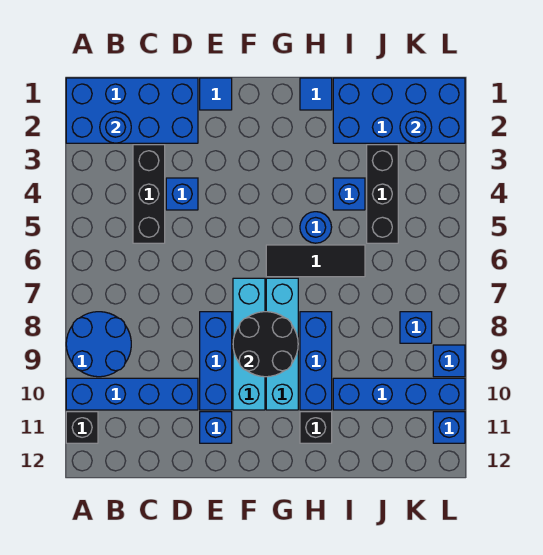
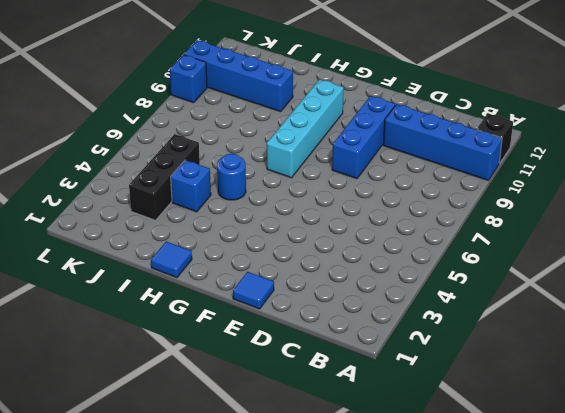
none -> blue brick A1:D2 level 1
none -> blue round brick A8:B9 level 1
none -> black brick C3:C5 level 1

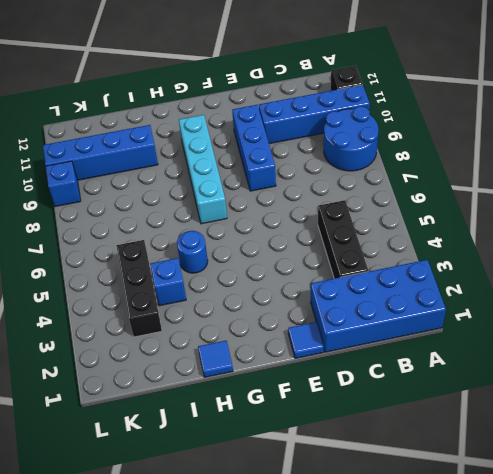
none -> blue brick D4 level 1
none -> blue brick E11 level 1
none -> cyan brick F7:F10 level 1

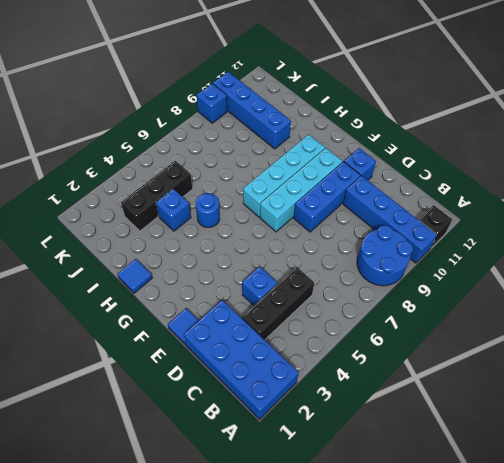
none -> black tile G6:I6 level 1
none -> blue brick H8:H10 level 1
none -> black brick H11 level 1

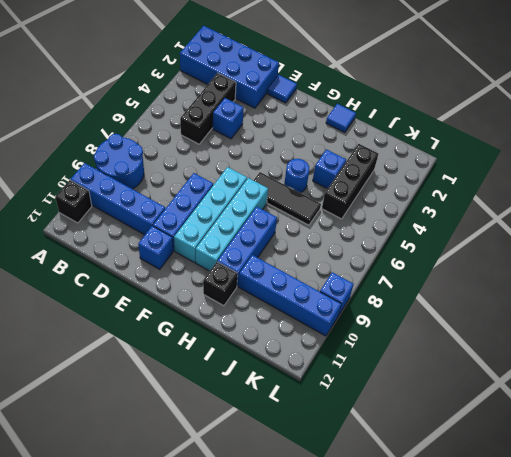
none -> blue brick I1:L2 level 1
none -> blue brick K8 level 1
none -> blue brick L11 level 1

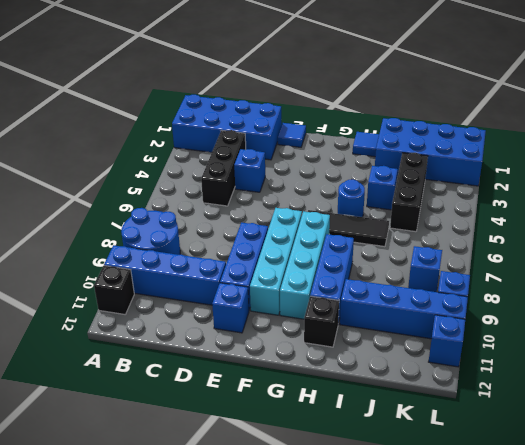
none -> blue round brick B2 level 2
none -> black round brick F8:G9 level 2
none -> blue round brick K2 level 2

